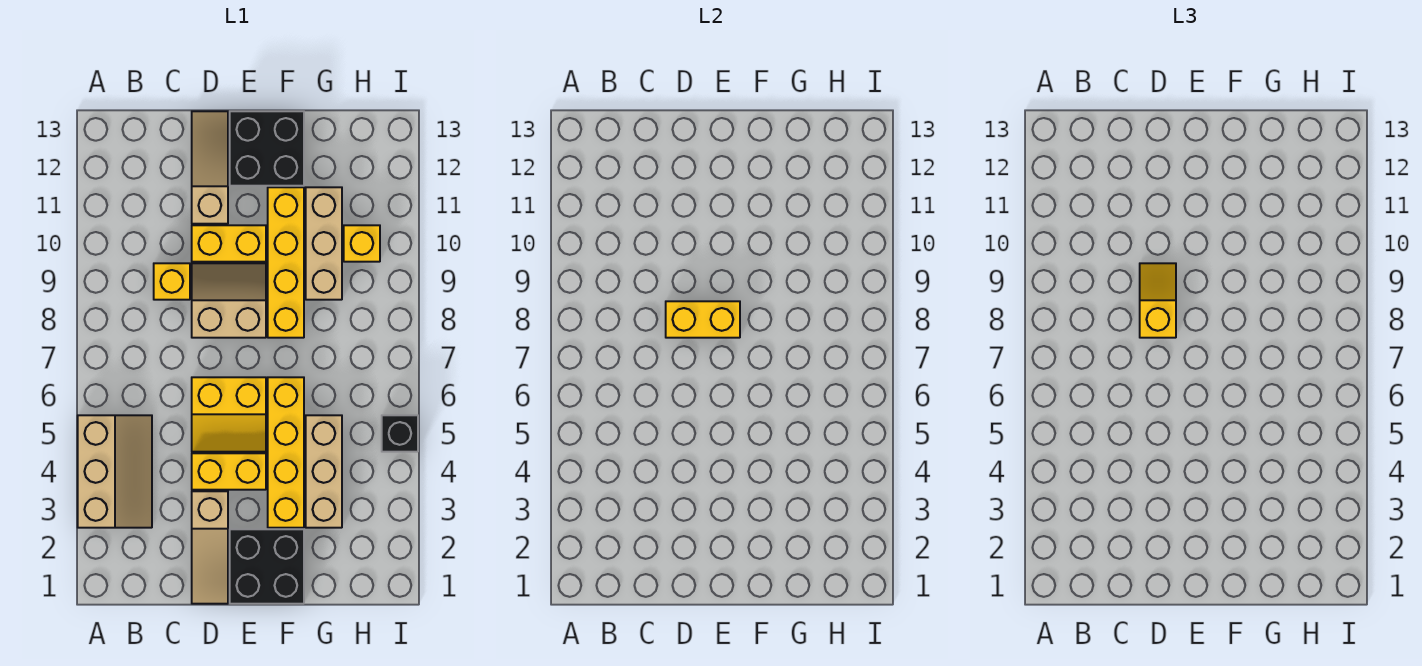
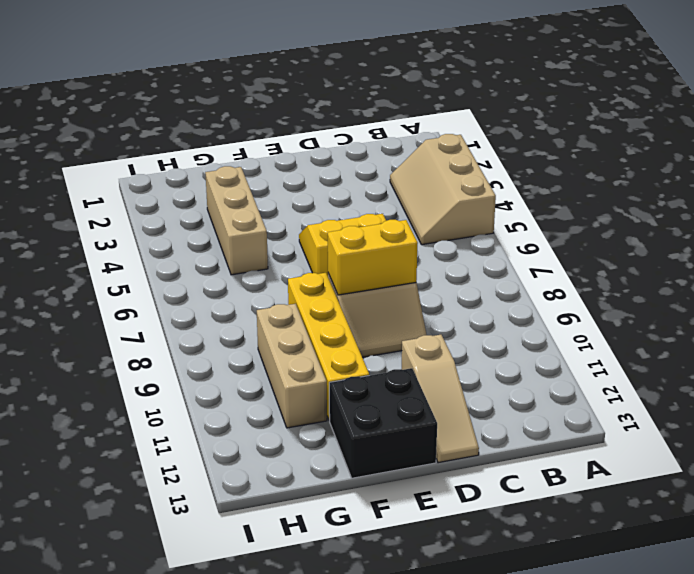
none -> yellow brick C9 level 1
none -> tan slope D1:D3 level 1 top 3
none -> yellow brick D4:E4 level 1

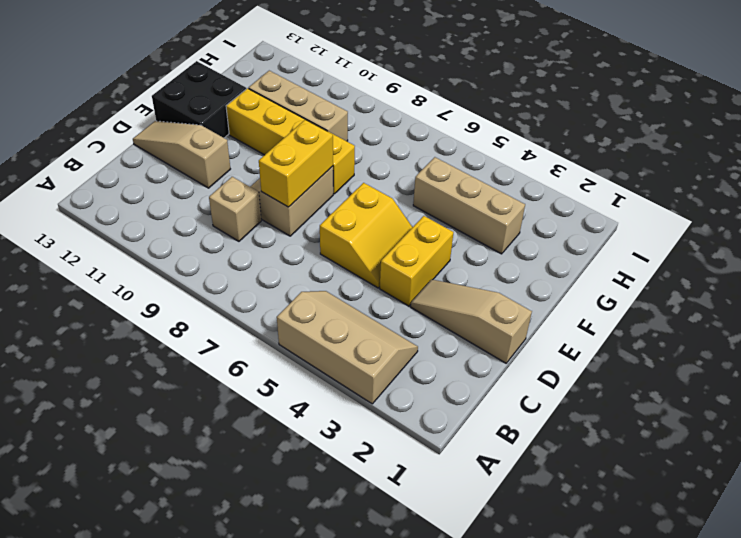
tan brick C9 level 1 -> yellow brick C9 level 1
tan slope D1:D3 level 1 top 1 -> tan slope D1:D3 level 1 top 3
none -> yellow brick D10:E10 level 1
none -> black brick E1:F2 level 1
none -> yellow brick F3:F6 level 1

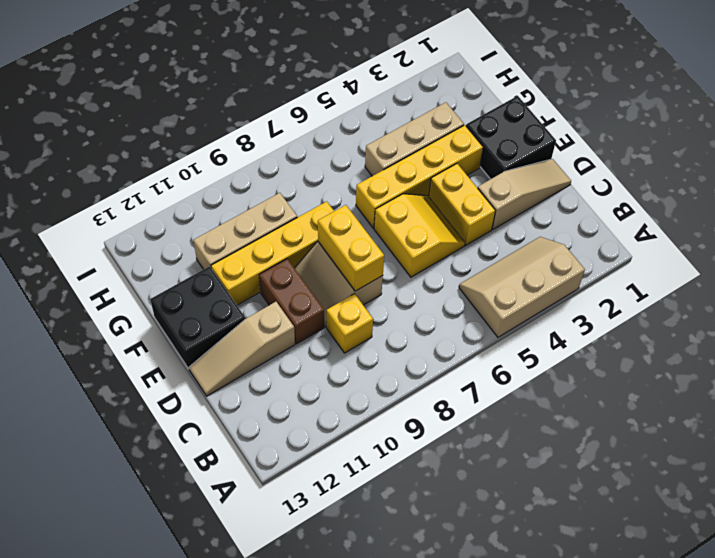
brown brick D10:E10 level 1 -> yellow brick D10:E10 level 1
none -> yellow brick H10 level 1
none -> black brick I5 level 1
none -> yellow slope D8:D9 level 3 top 8

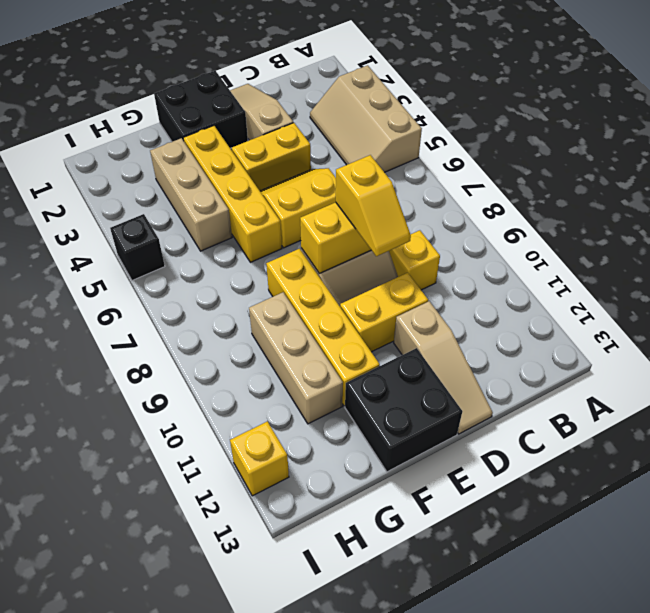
yellow brick I12 level 1 -> yellow brick H10 level 1

